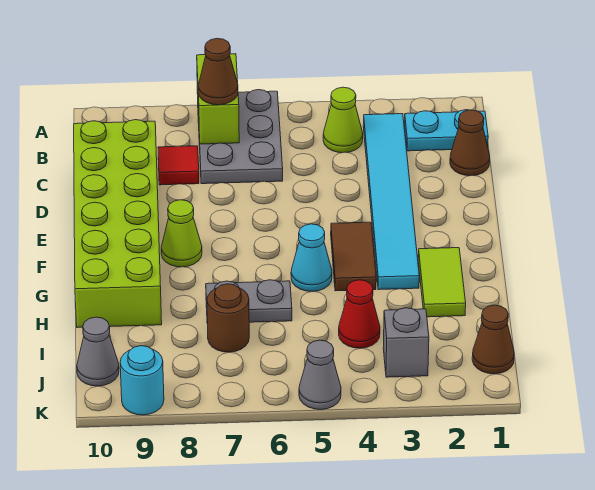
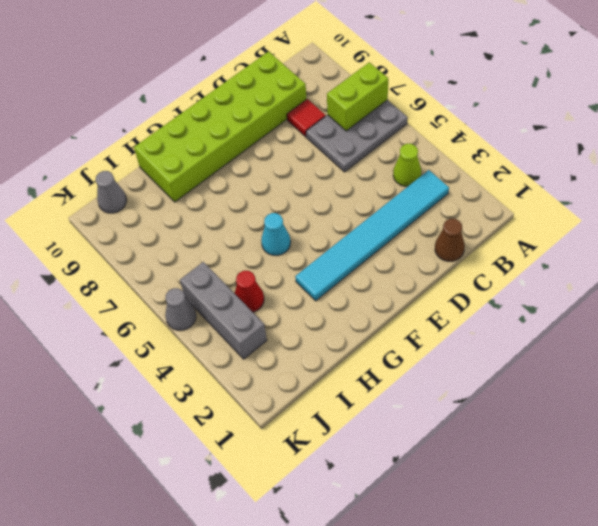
grey brick J3:J5 level 1 -> grey brick J3 level 1
none -> cyan plate B1:B2 level 1
none -> brown tile F4:G4 level 1
none -> lime cone F8 level 1

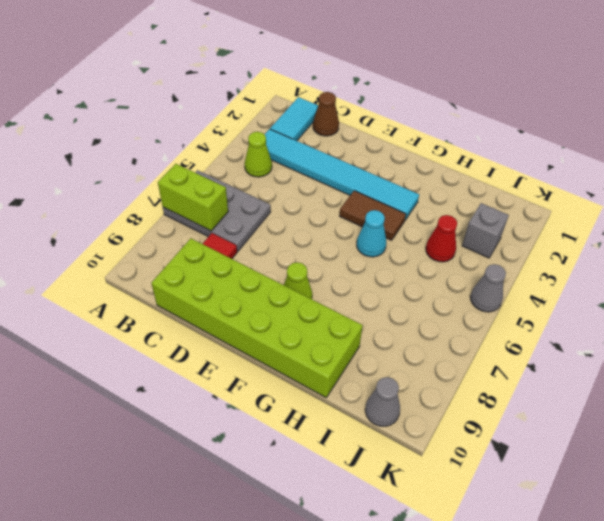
cyan tile B1:B2 level 1 -> cyan plate B1:B2 level 1
none -> lime tile G2:H2 level 1
none -> grey plate H6:H7 level 1
none -> brown round brick I7 level 1

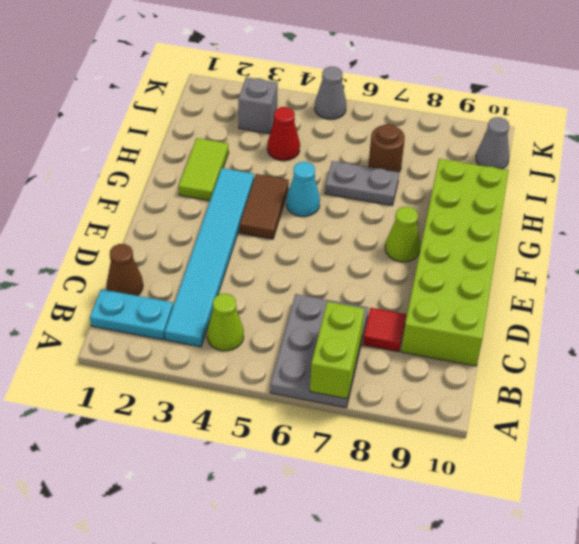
none -> brown cone J1 level 1
none -> cyan round brick K9 level 1
none -> brown cone B7 level 3

